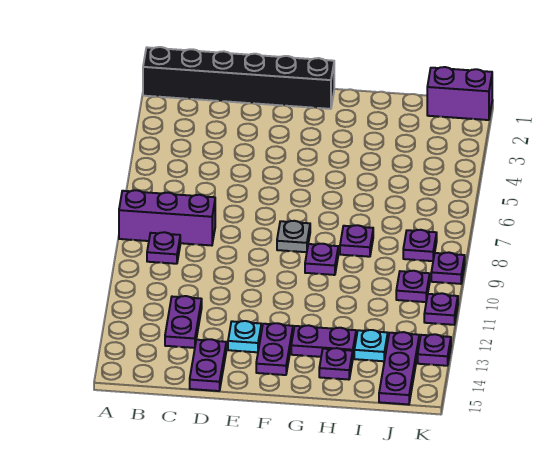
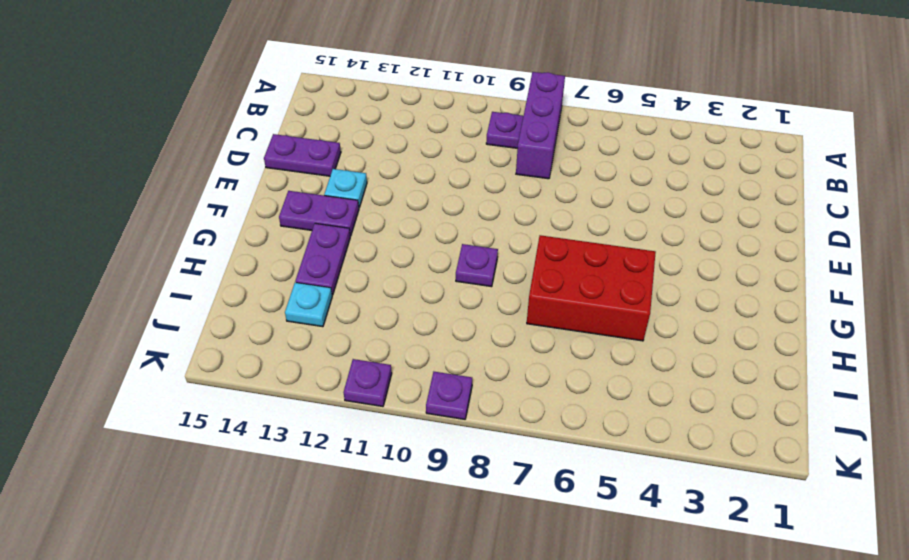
red brick G5:H7 level 1 -> none
none -> black brick A1:F1 level 1
none -> purple plate C12:C13 level 1
none -> grey plate F8 level 1

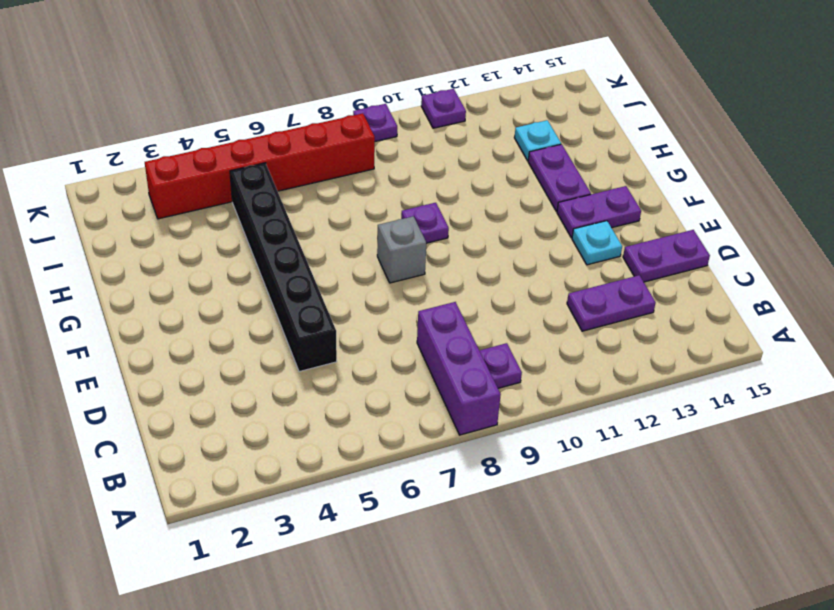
black brick D5:I5 level 1 -> black brick A1:F1 level 1
grey brick F8 level 1 -> grey plate F8 level 1
red brick J3:J8 level 1 -> purple plate J8 level 1
none -> purple plate H8 level 1
none -> purple plate H14 level 1
none -> purple brick J1:K1 level 1

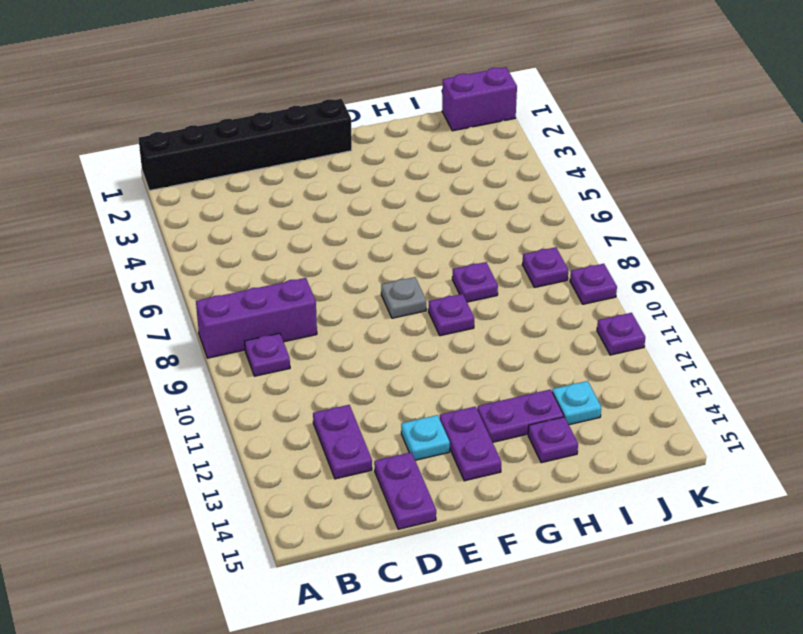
none -> purple plate J10 level 1
none -> purple plate J13:J15 level 1
none -> purple plate K13 level 1

